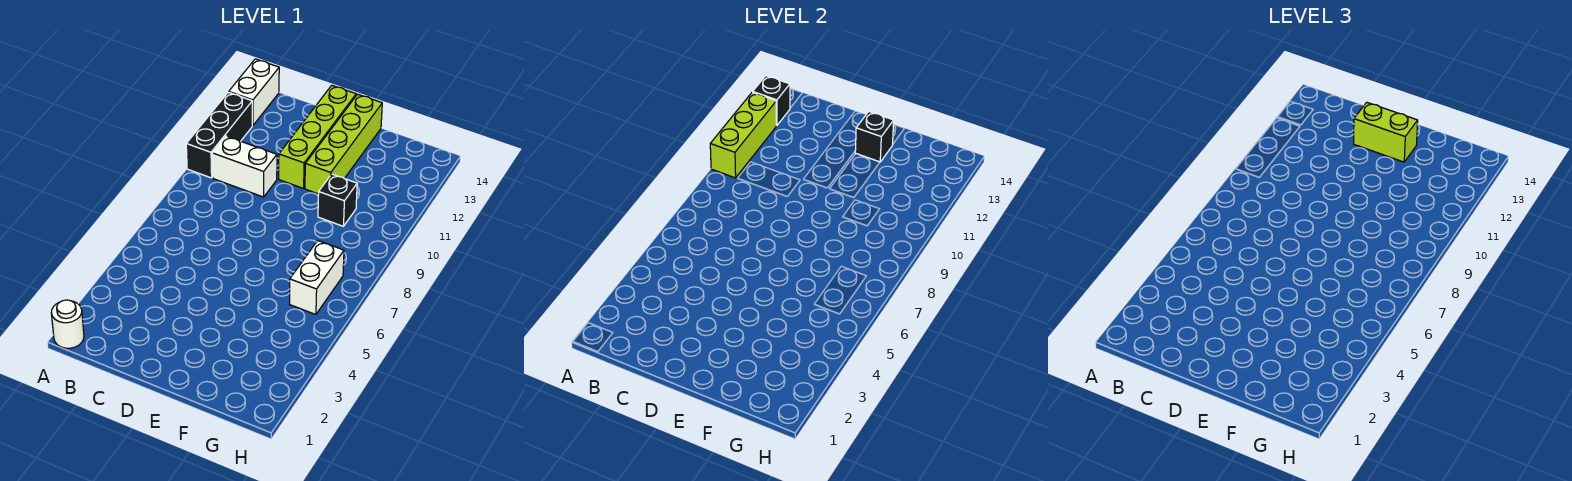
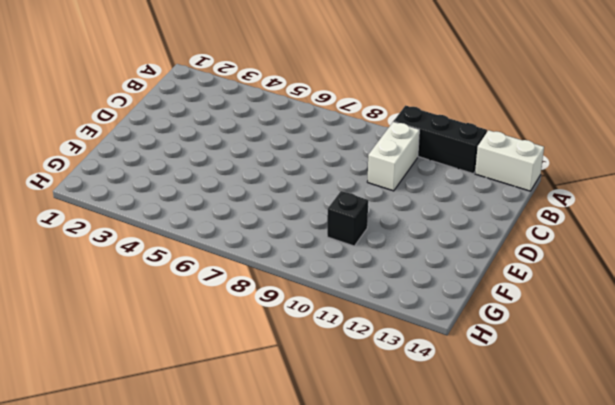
none -> white round brick A1 level 1
none -> lime brick D11:D14 level 1
none -> lime brick E11:E14 level 1

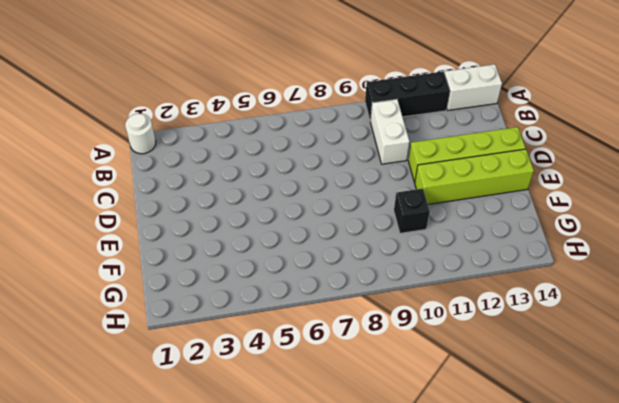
none -> white brick G6:G7 level 1
none -> lime brick A10:A12 level 2
none -> black brick A13 level 2

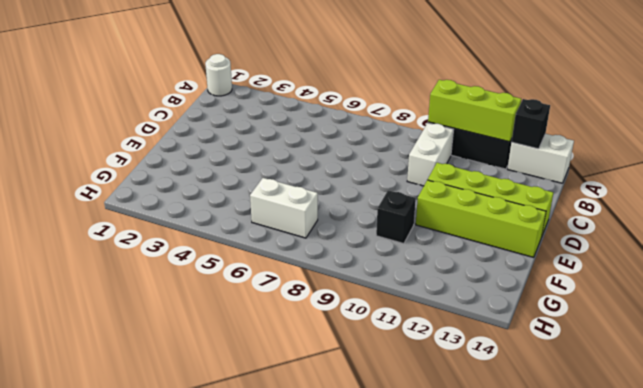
none -> black brick E13 level 2
none -> lime brick D13:E13 level 3

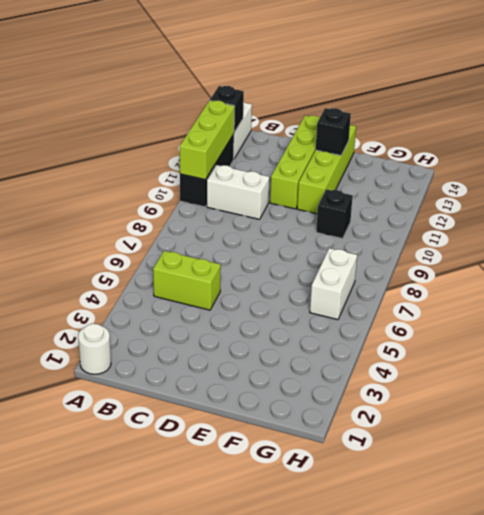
lime brick B5:C5 level 1 -> lime brick D13:E13 level 3

